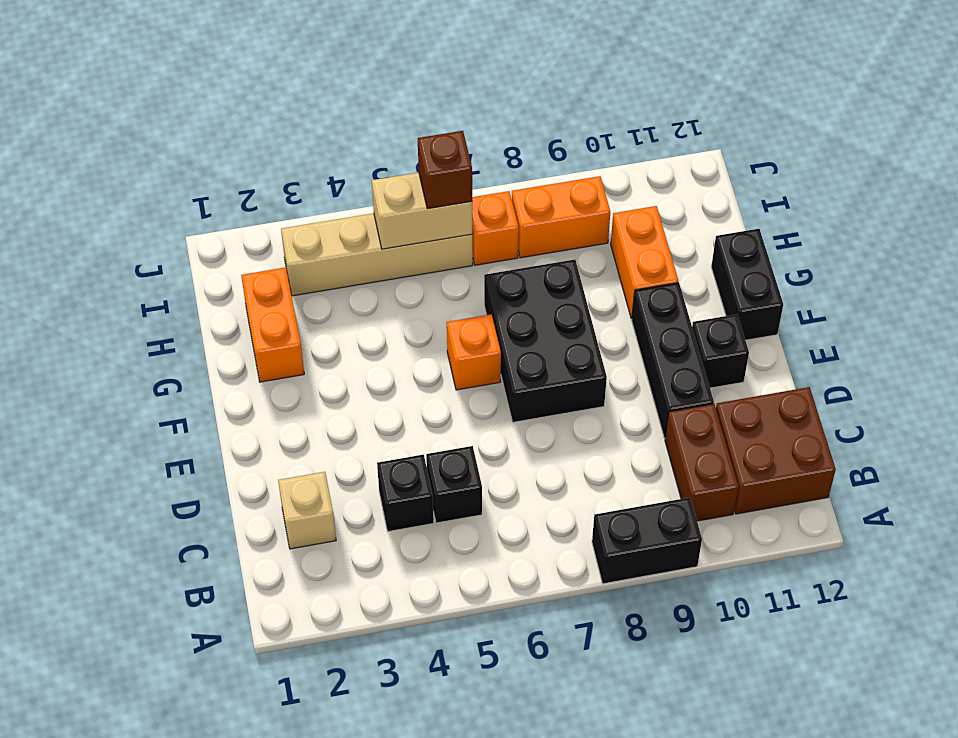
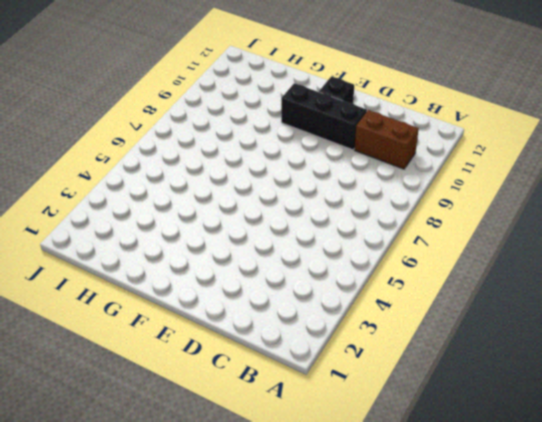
none -> black brick A8:A9 level 1
none -> brown brick B11:C12 level 1
none -> tan brick C2 level 1

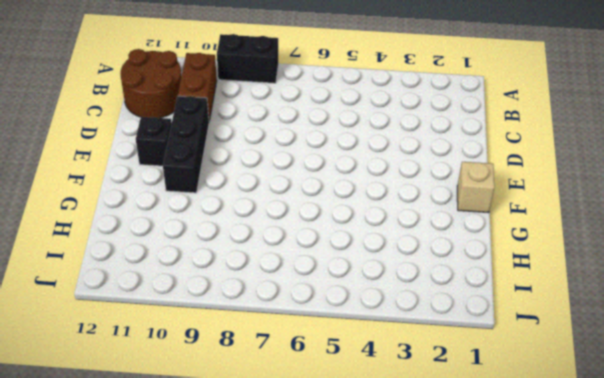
brown round brick B11:C12 level 1 -> brown brick B11:C12 level 1
tan brick F1 level 1 -> tan brick C2 level 1
none -> black brick C4 level 1
none -> black brick C5 level 1
none -> black brick E7:G8 level 1

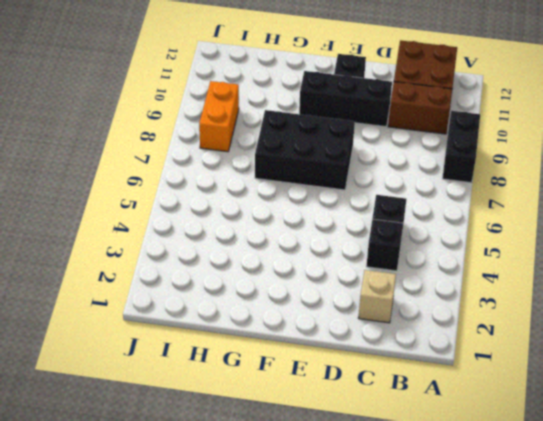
none -> orange brick F6 level 1
none -> black brick F12:G12 level 1
none -> orange brick G2:H2 level 1

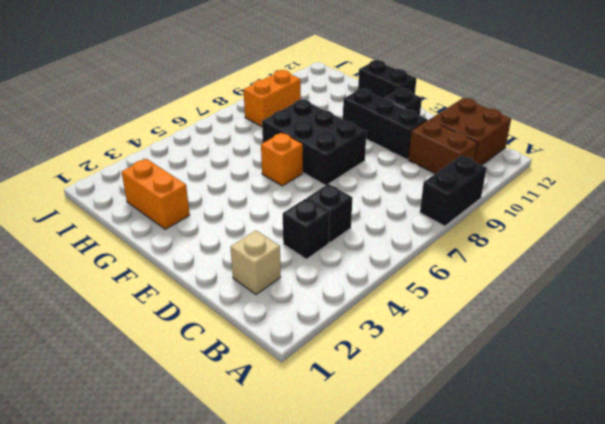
none -> orange brick G10:H10 level 1
none -> tan brick I3:I6 level 1
none -> orange brick I7 level 1

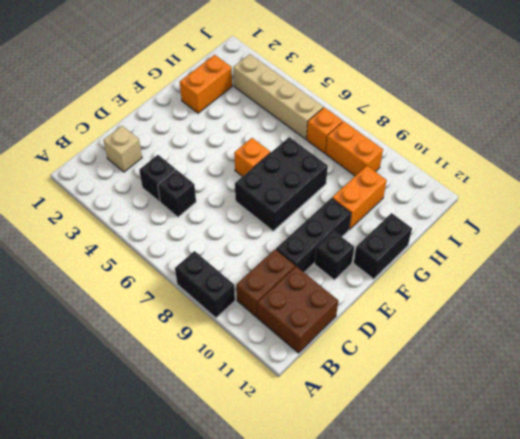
none -> tan brick I5:I6 level 2
none -> brown brick I6 level 3

